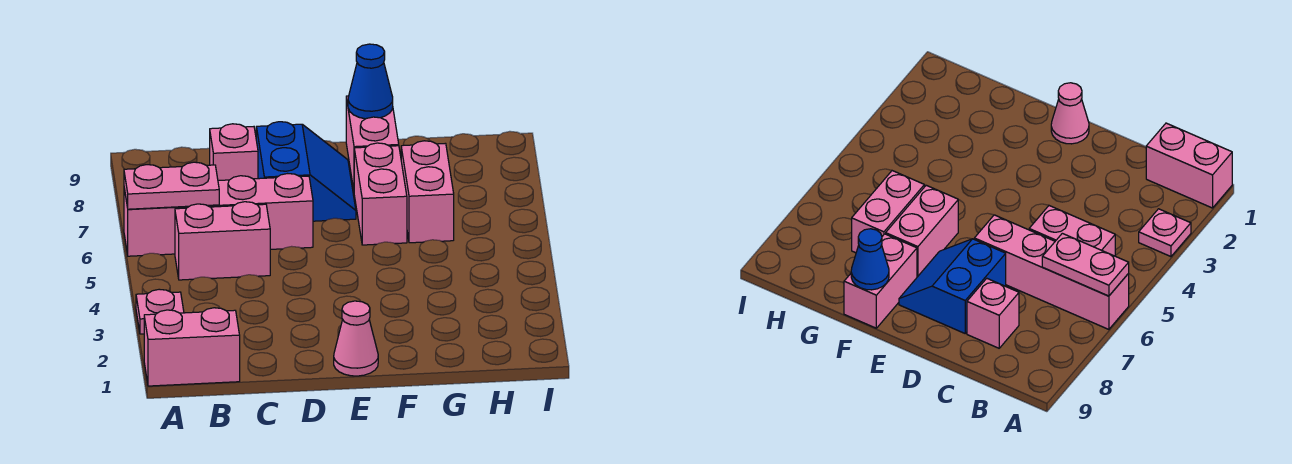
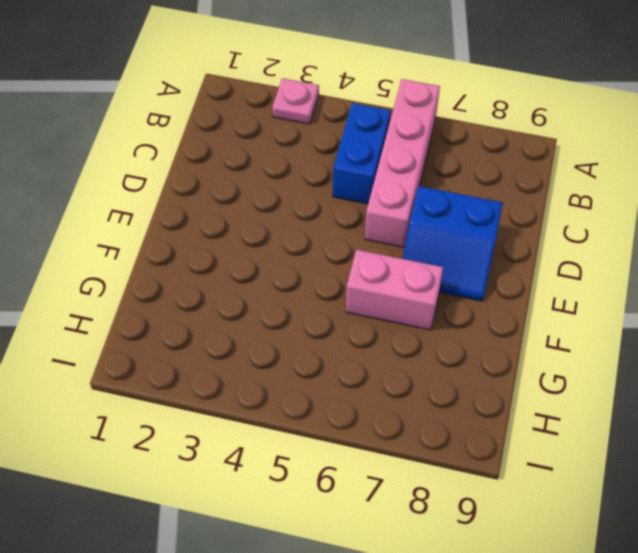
blue brick B5:C5 level 1 -> pink brick B5:C5 level 1
none -> pink brick A1:B1 level 1
none -> pink brick C8 level 1
none -> pink cone E1 level 1

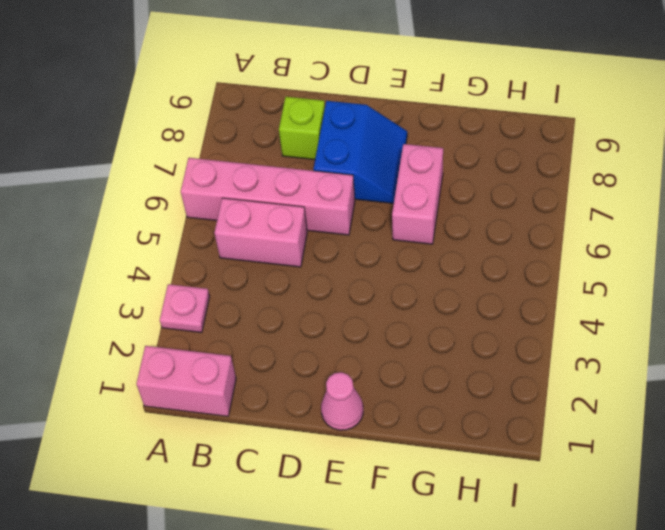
lime brick C8 level 1 -> pink brick C8 level 1
none -> pink brick F8:F9 level 1
none -> pink brick G6:G7 level 1
none -> pink plate A6:B6 level 2

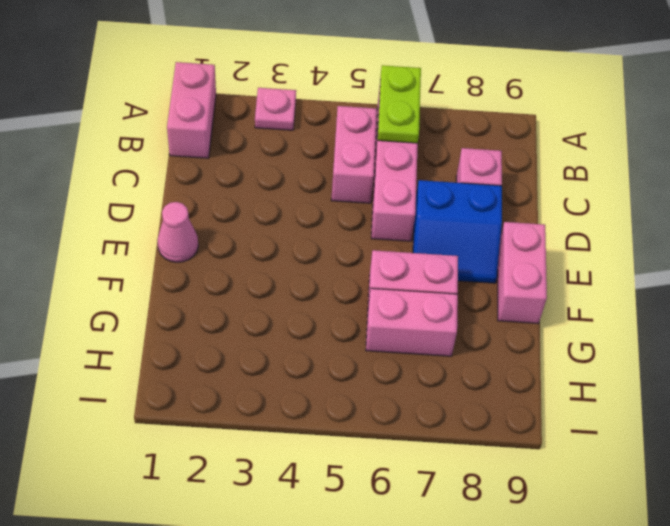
lime plate A6:B6 level 2 -> pink plate A6:B6 level 2
pink brick E9:F9 level 1 -> pink brick F8:F9 level 1
none -> blue cone F9 level 2

